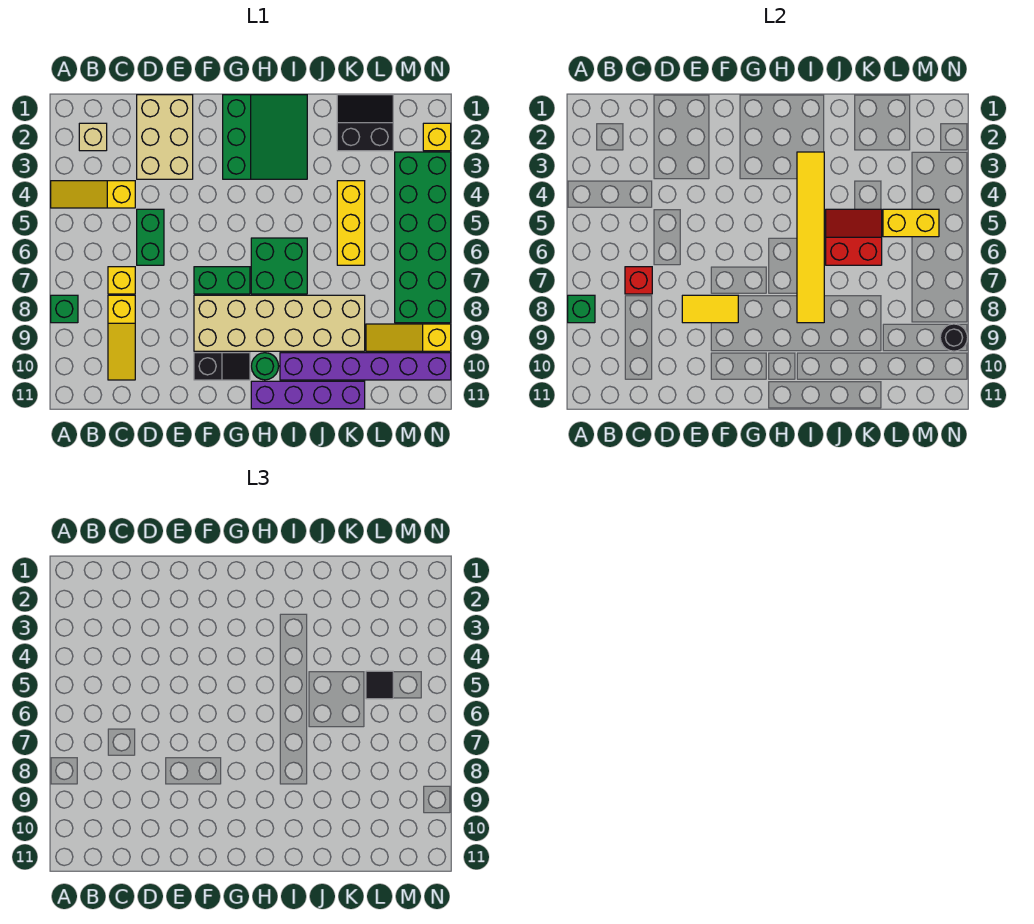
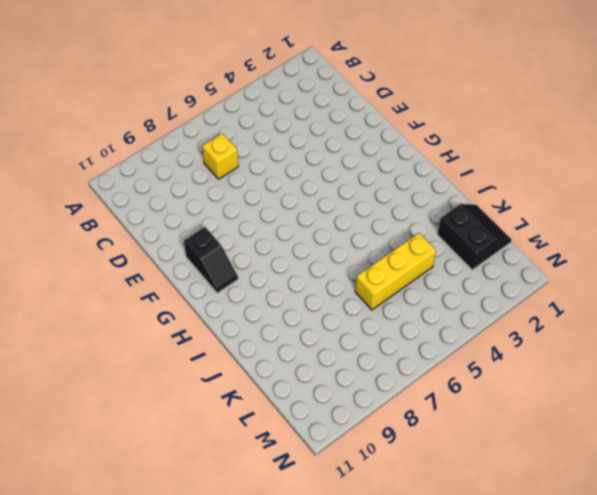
none -> yellow slope A4:C4 level 1 top C
none -> green brick A8 level 1
none -> tan brick B2 level 1

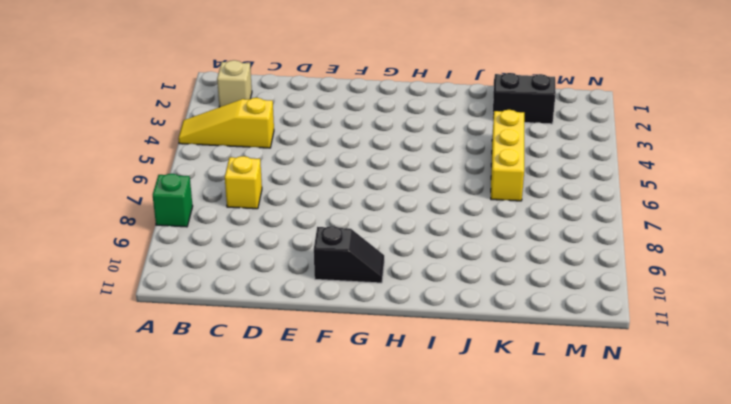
none -> yellow slope C8:C10 level 1 top 8
none -> tan brick D1:E3 level 1
none -> green brick D5:D6 level 1

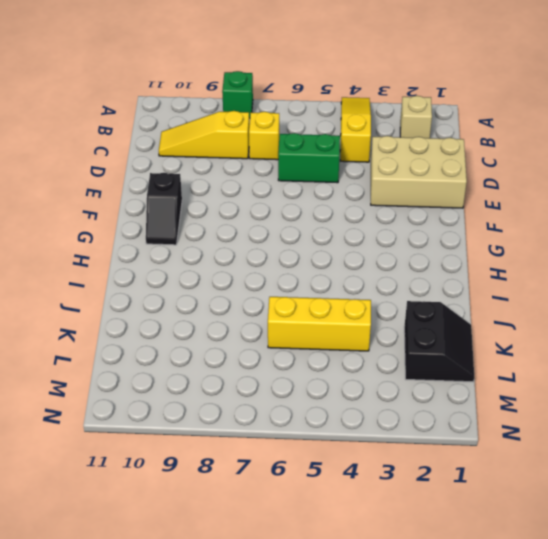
none -> green brick F7:G7 level 1
none -> tan brick F8:K9 level 1
none -> green slope G1:I3 level 1 top G

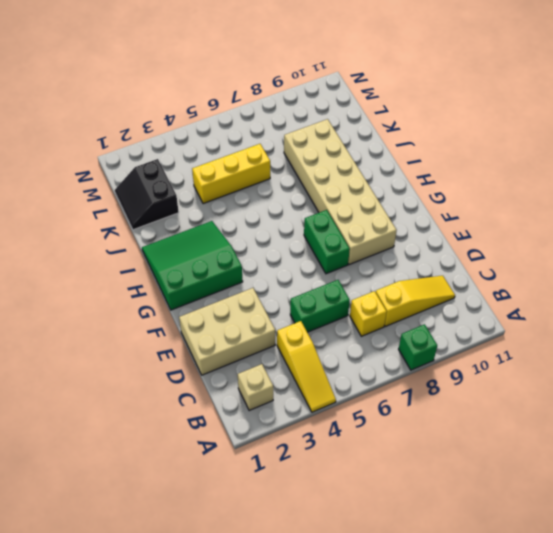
none -> black slope F10:G10 level 1 top F
none -> green brick H6:I7 level 1
none -> green round brick H10 level 1

